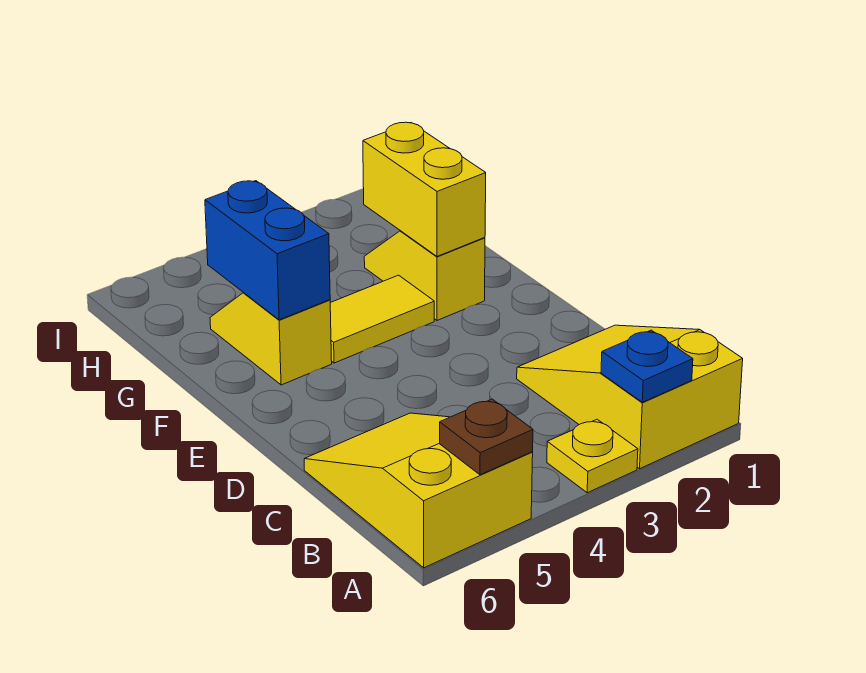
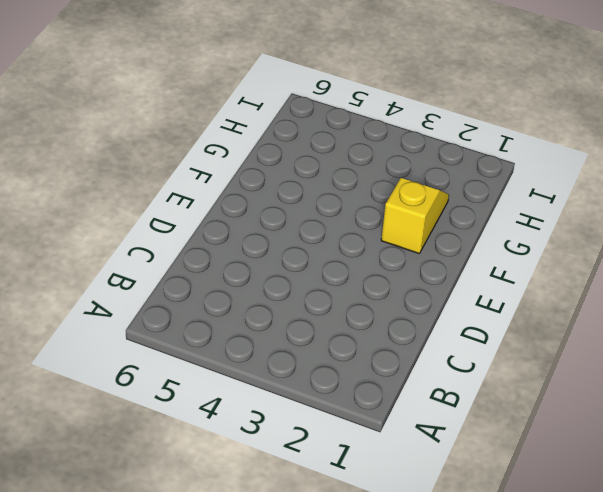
none -> yellow slope A1:C2 level 1 top A
none -> yellow plate A3 level 1

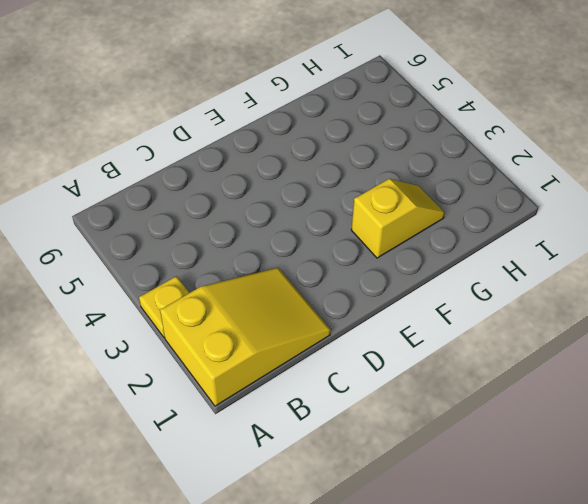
none -> yellow slope A5:C6 level 1 top A
none -> yellow tile F3:F4 level 1

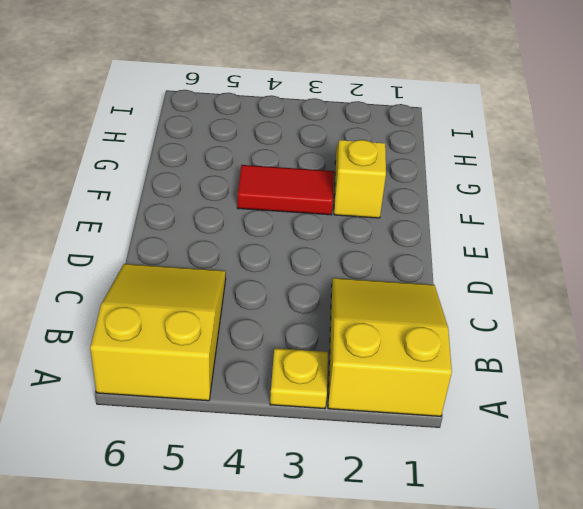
red tile F3:F4 level 1 -> yellow tile F3:F4 level 1
none -> yellow slope F5:G5 level 1 top F
none -> blue plate A2 level 2

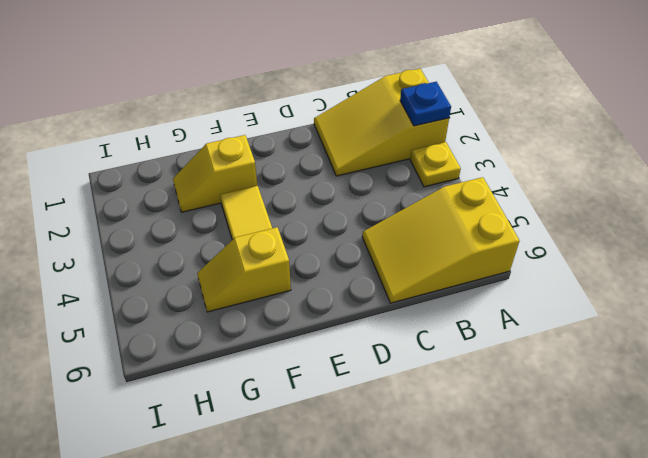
none -> brown plate A5 level 2
none -> yellow brick F2:G2 level 2

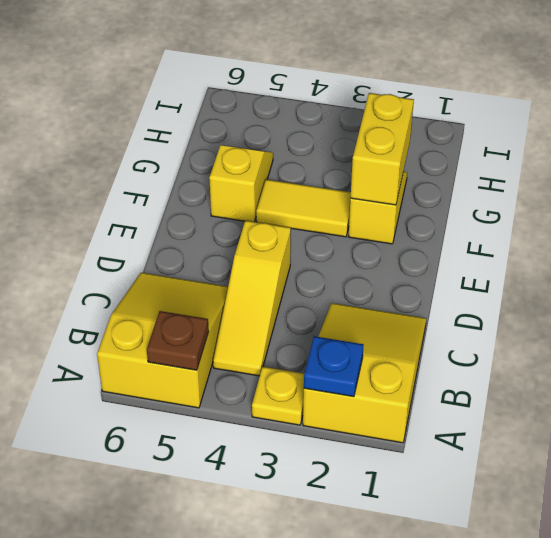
yellow slope B4:D4 level 1 top D -> none
none -> blue brick F5:G5 level 2

